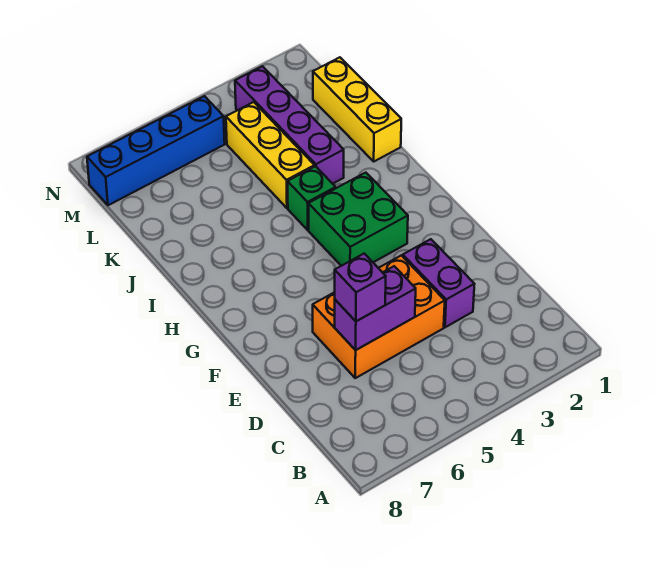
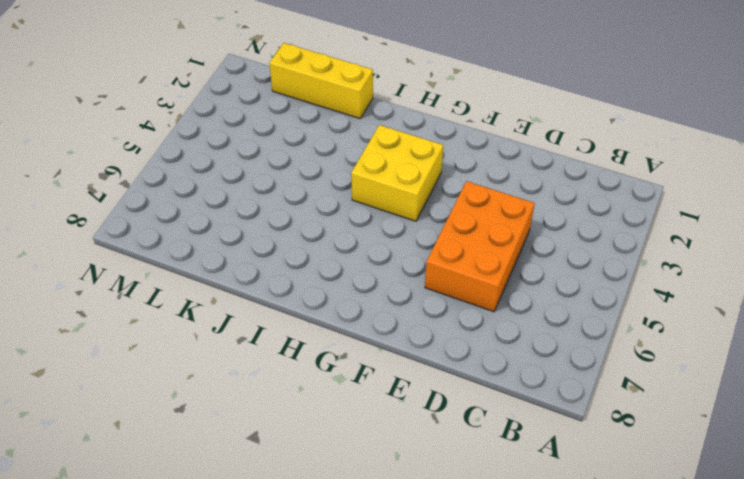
yellow brick G3:H4 level 1 -> green brick G3:H4 level 1
none -> purple brick D3:E3 level 1
none -> green brick I4 level 1

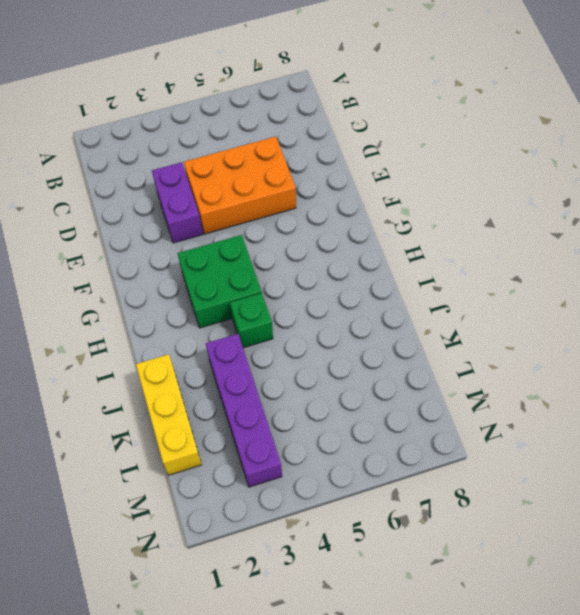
none -> yellow brick J4:L4 level 1
none -> blue brick M5:M8 level 1

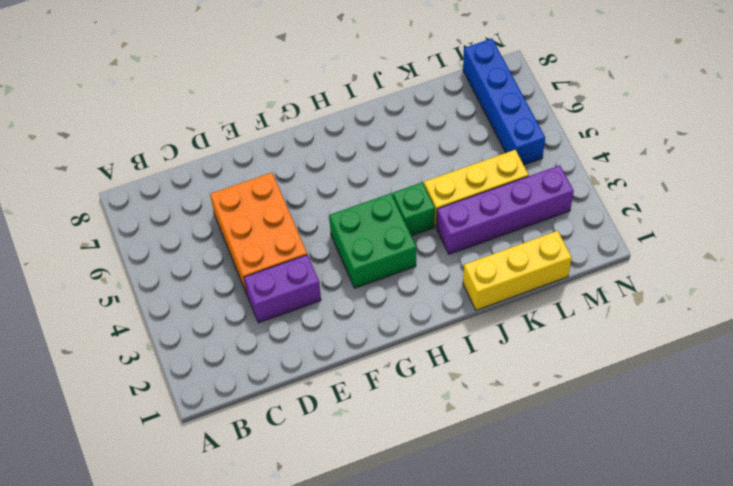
none -> purple brick D5:D6 level 2
none -> purple brick D6 level 3

